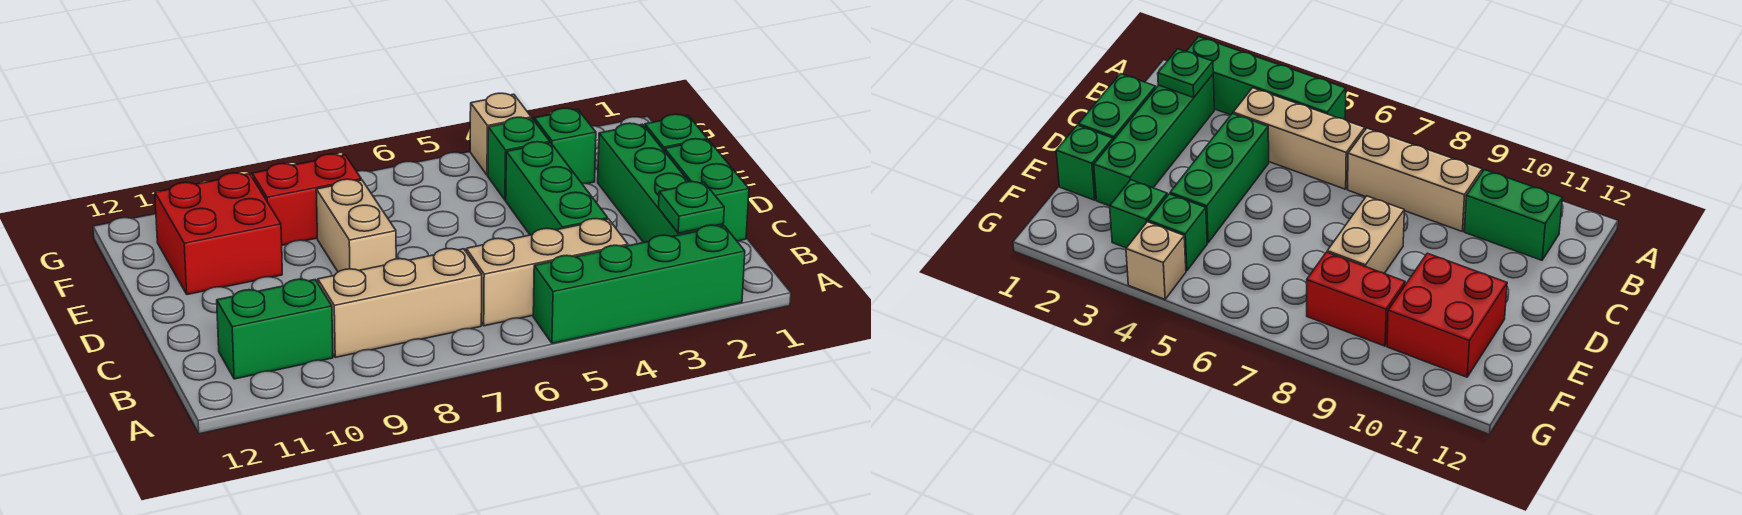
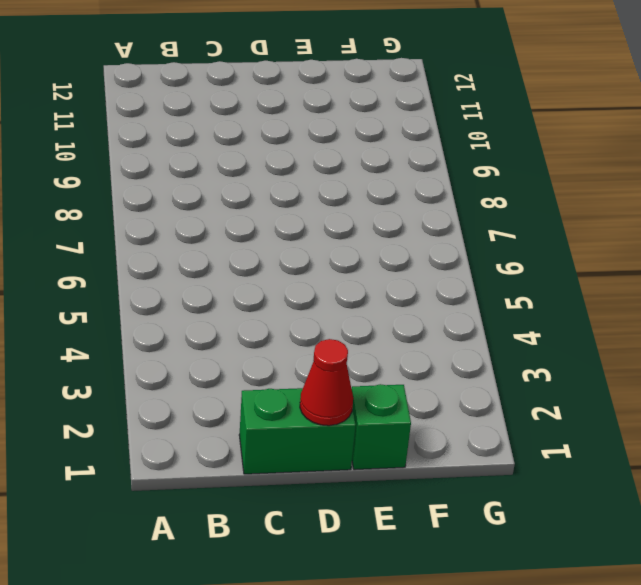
red cone D1 level 2 -> none
none -> green brick A2:A5 level 1
none -> green brick B2:E2 level 1
none -> tan brick B4:B6 level 1

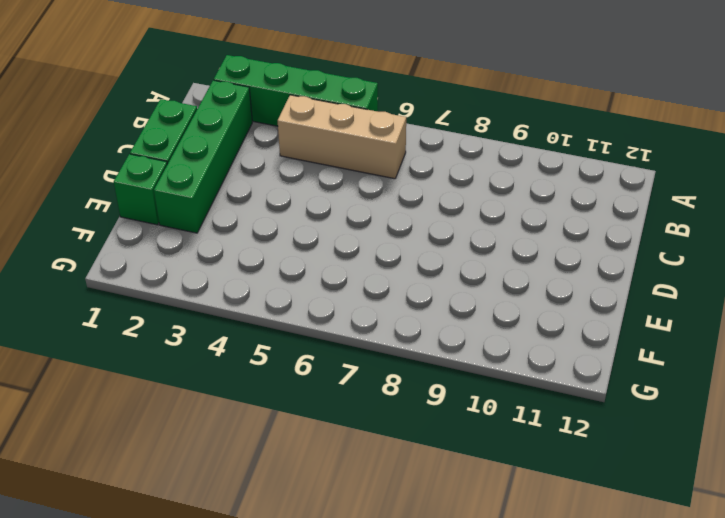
none -> tan brick B7:B9 level 1
none -> green brick B10:B11 level 1
none -> green brick C4:E4 level 1

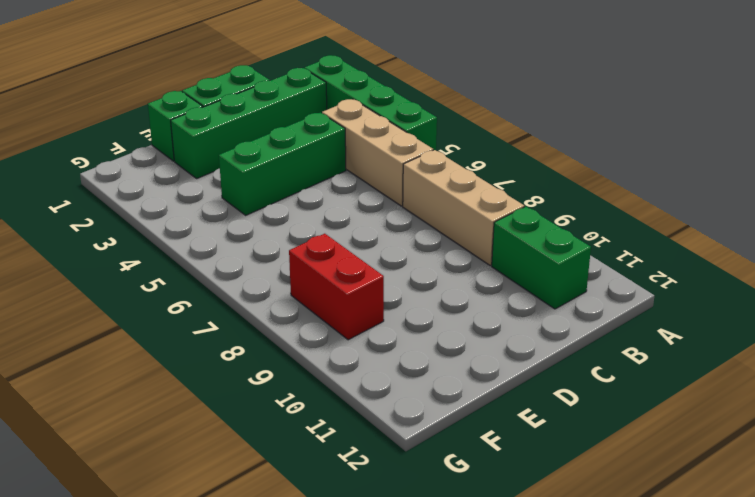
none -> tan brick D8:E8 level 1
none -> red brick E10:F11 level 1
none -> green brick F3 level 1

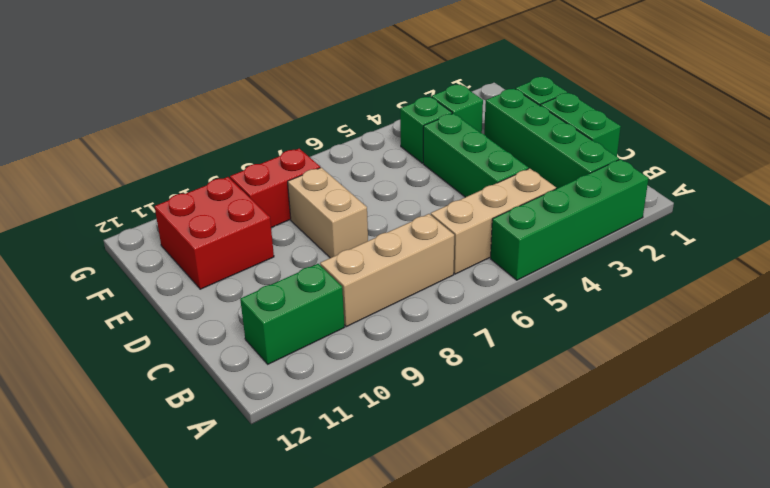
none -> tan brick G4 level 1
none -> green plate B2 level 2

